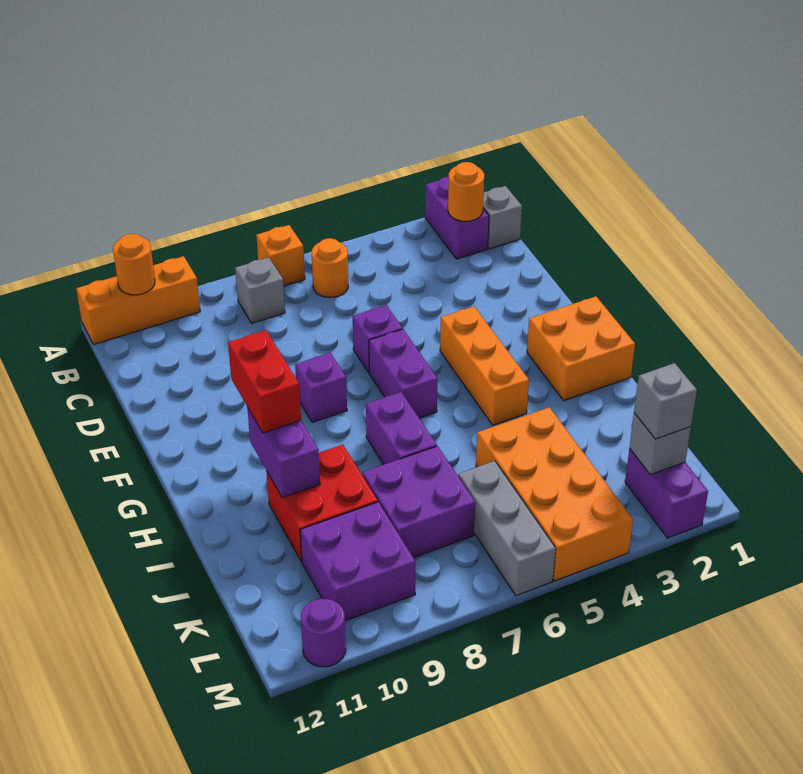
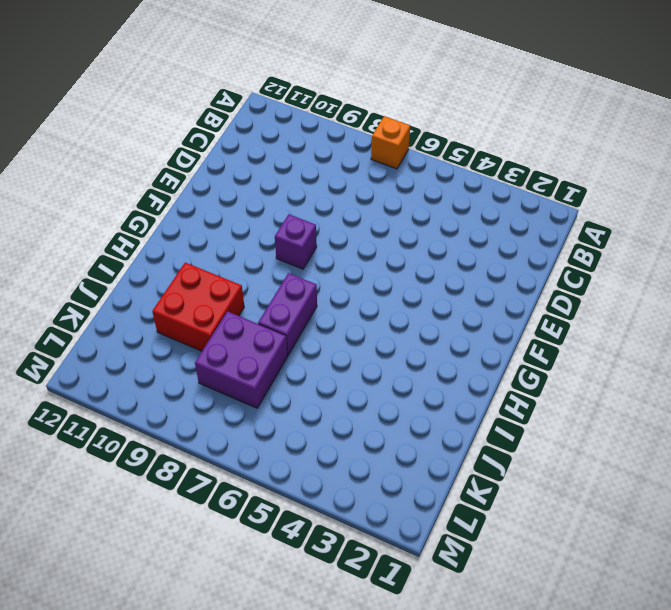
none -> purple brick A2:B2 level 1
none -> orange brick A10:A12 level 1
none -> grey brick B1 level 1

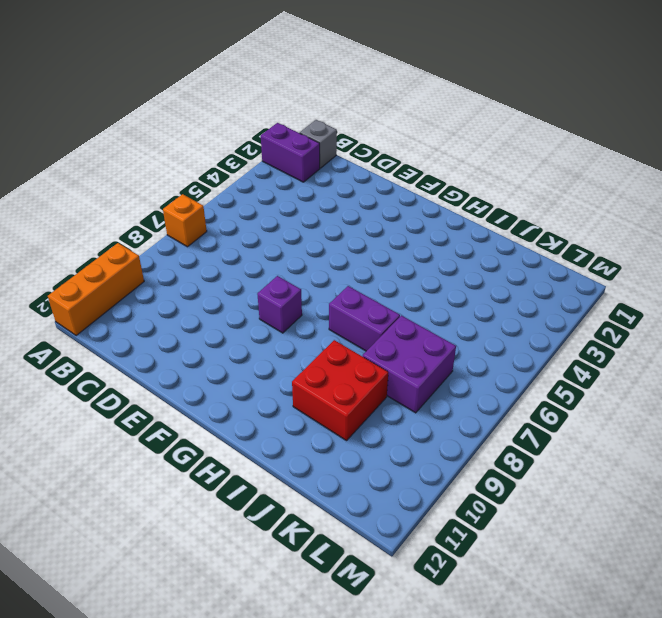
none -> orange round brick B6 level 1
none -> grey brick B8 level 1
none -> purple brick E6 level 1

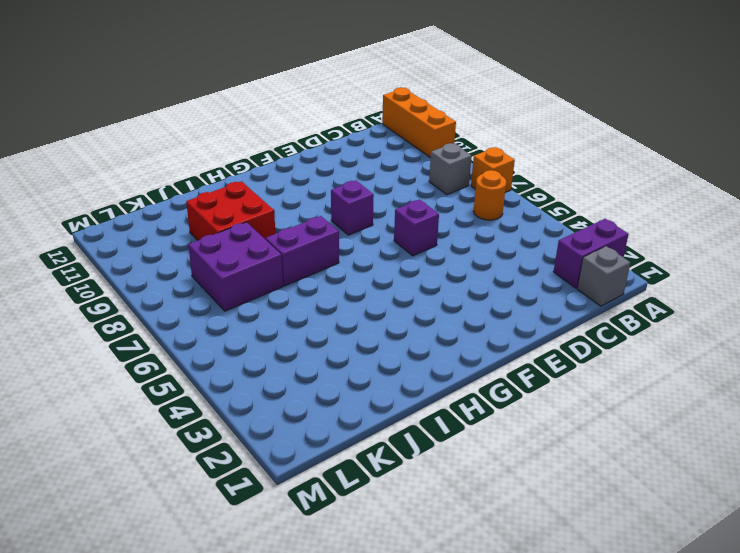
none -> orange brick F4:H4 level 1
none -> purple brick F6:G6 level 1
none -> orange brick G1:H2 level 1

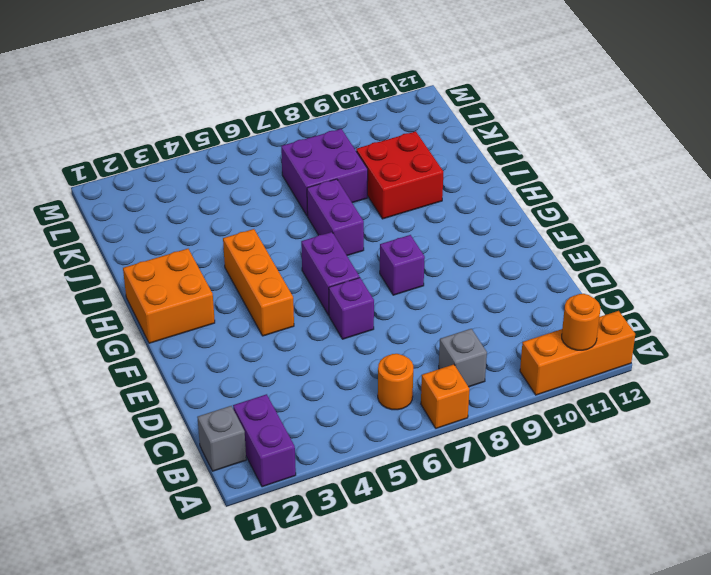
none -> orange brick J4:M5 level 1
none -> grey brick K6:M6 level 1
none -> purple brick K9:L10 level 1

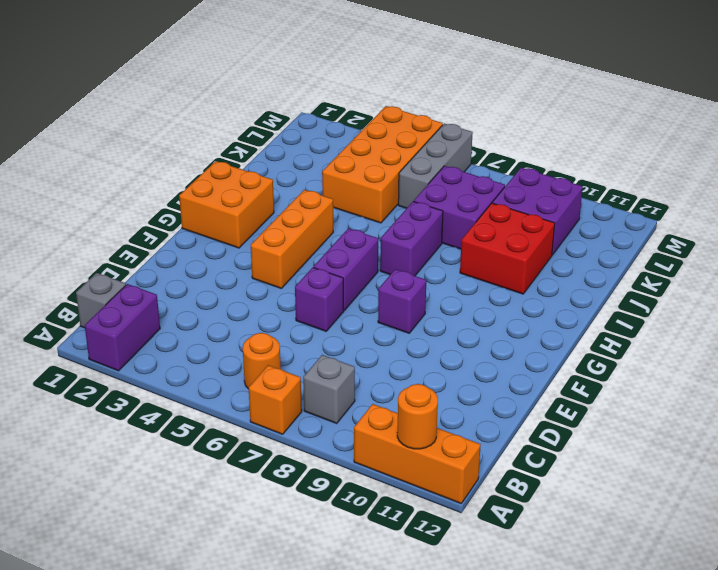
none -> purple brick L2:M2 level 1
none -> purple round brick M11 level 1
none -> orange round brick B2 level 2

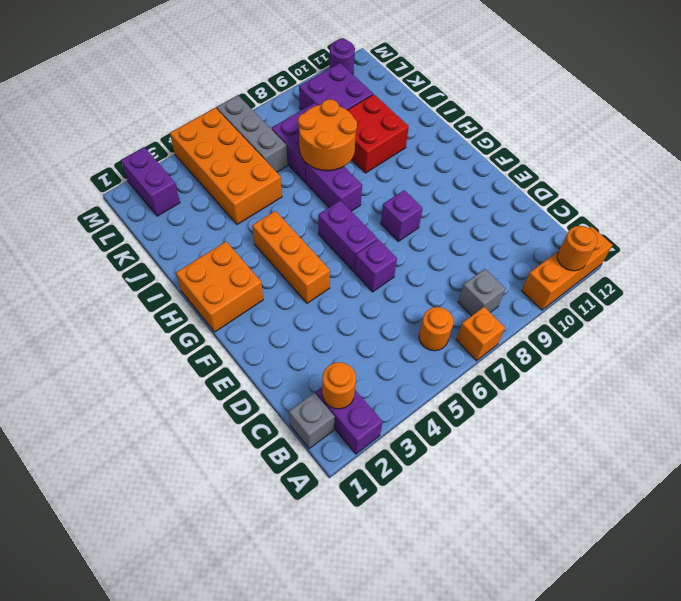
orange round brick I7:J8 level 2 -> none
none -> purple brick H10:I10 level 2
none -> grey brick L2 level 2
none -> red brick G10:H10 level 3

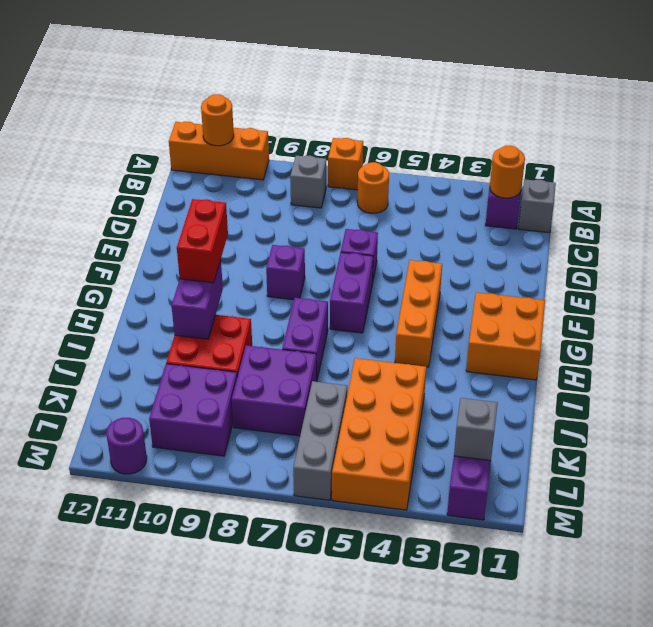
none -> grey brick L2 level 3

